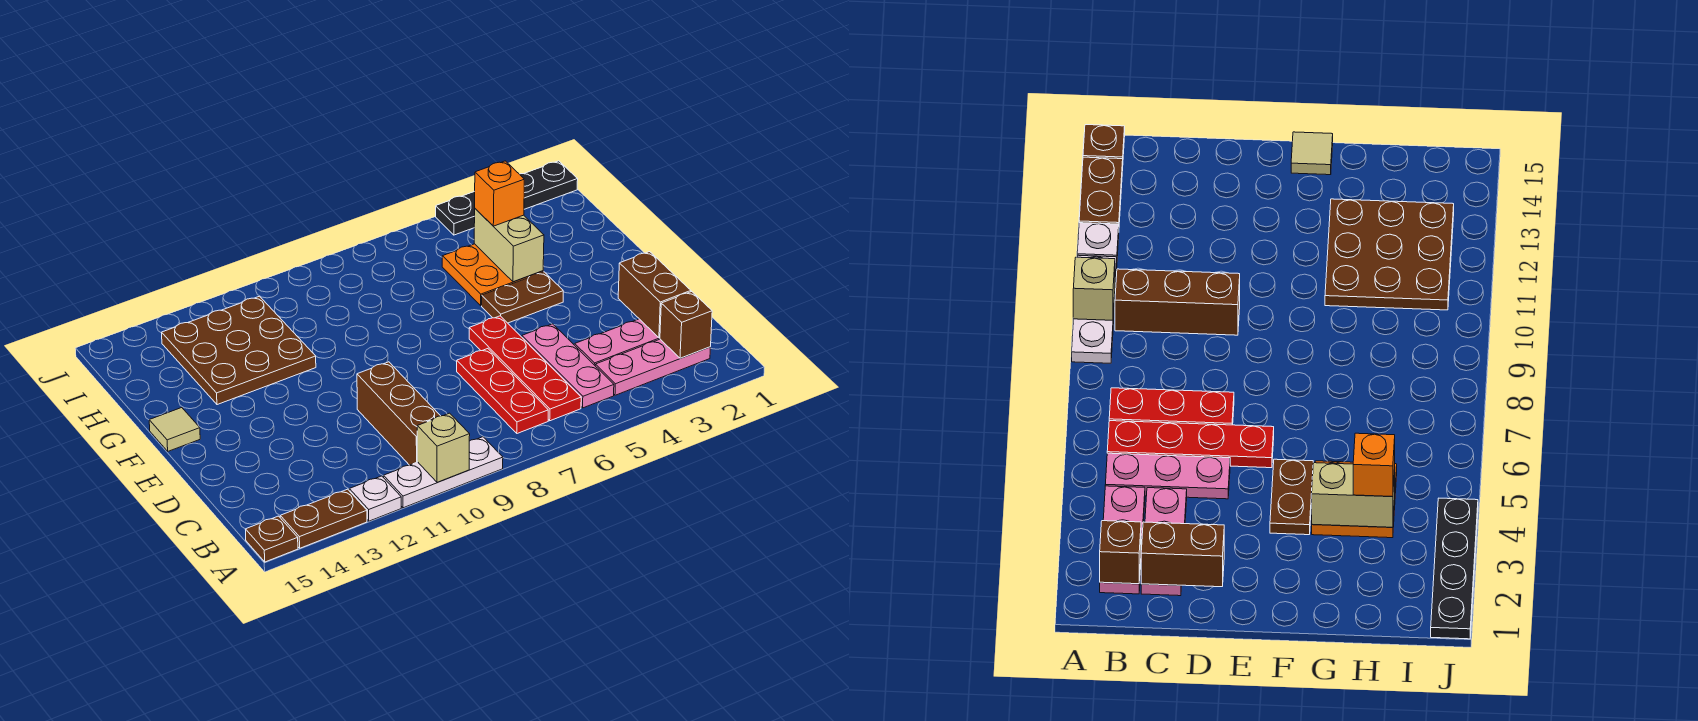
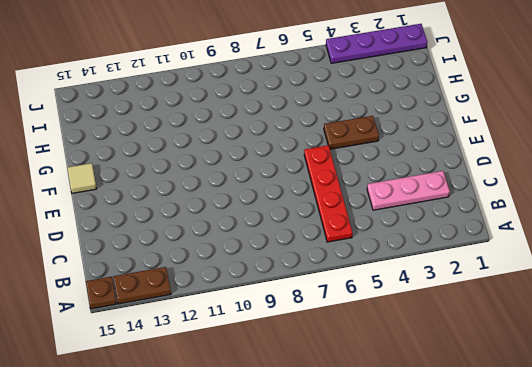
purple plate J1:J4 level 1 -> black plate J1:J4 level 1
none -> white plate A9:A11 level 1
none -> white plate A12 level 1
none -> pink plate B2:B4 level 1

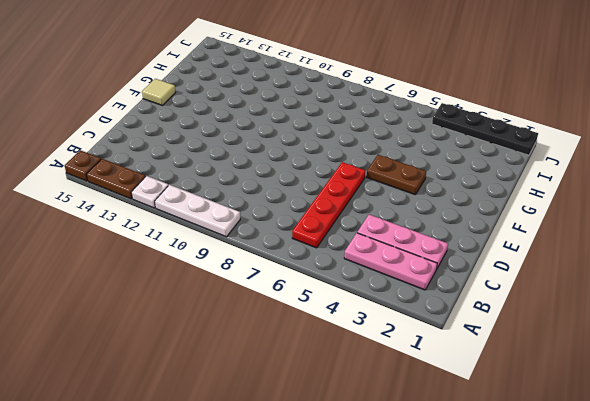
none -> pink plate B5:D5 level 1
none -> red plate B7:D7 level 1
none -> brown brick B10:D10 level 1

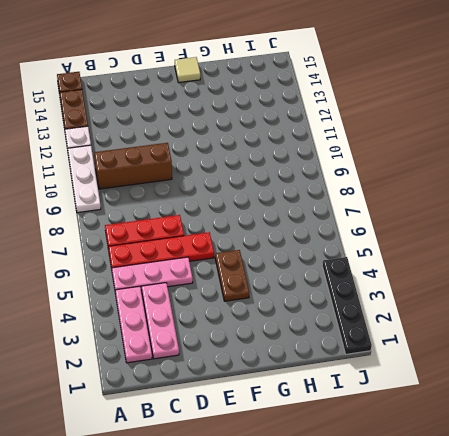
none -> orange plate G4:H5 level 1
none -> brown plate G11:I13 level 1
none -> tan brick A10 level 2

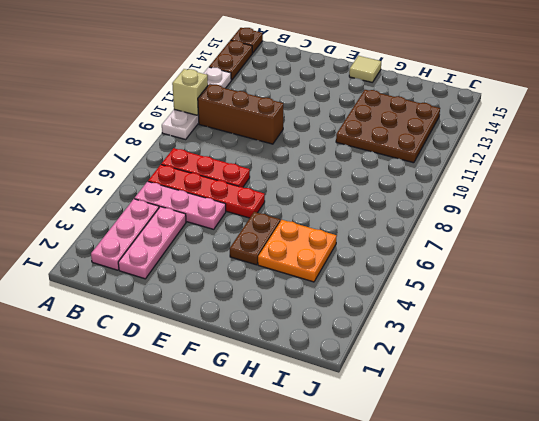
none -> black plate J1:J4 level 1
none -> brown brick B2 level 2
none -> brown brick C2:D2 level 2

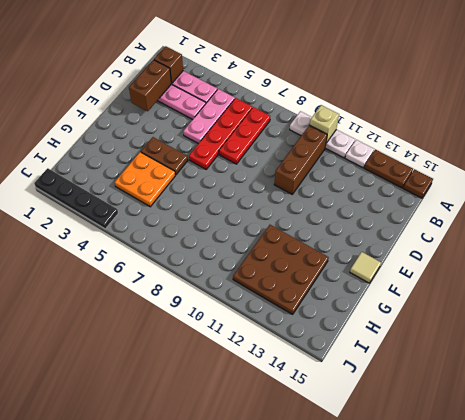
none -> tan brick G4:H4 level 2
none -> orange brick H4 level 3

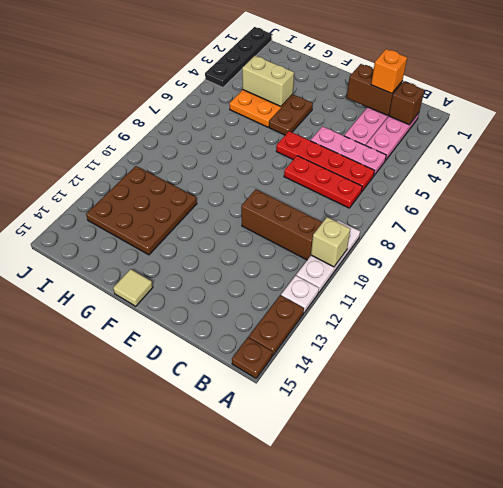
orange brick C2 level 3 -> orange brick H4 level 3

